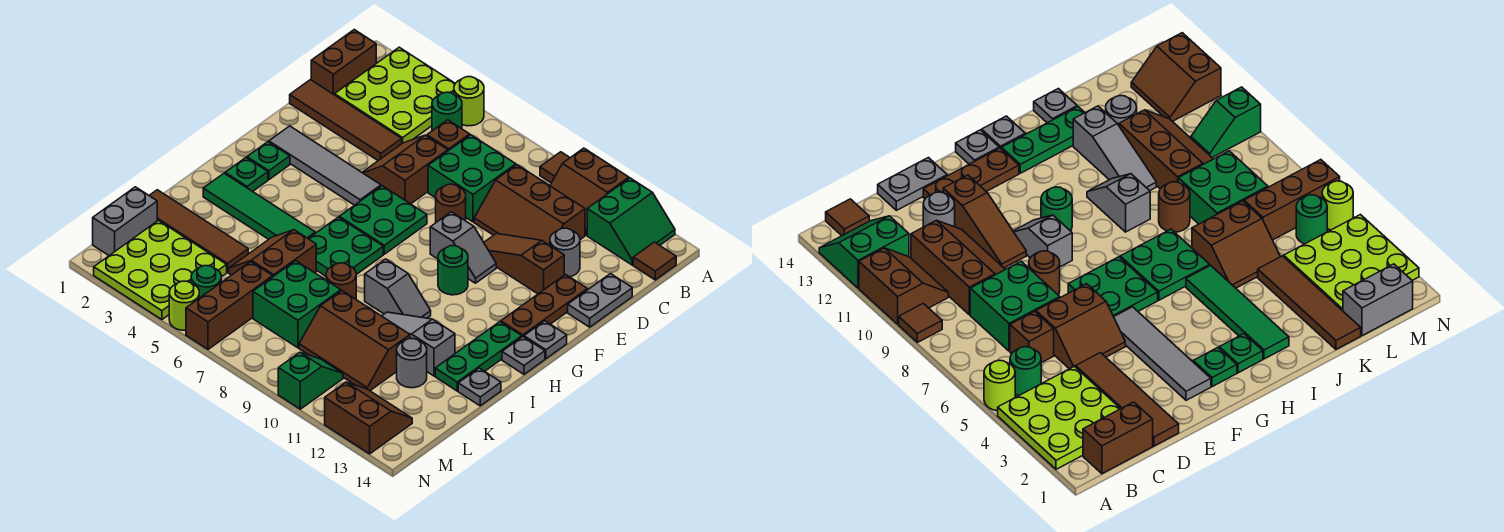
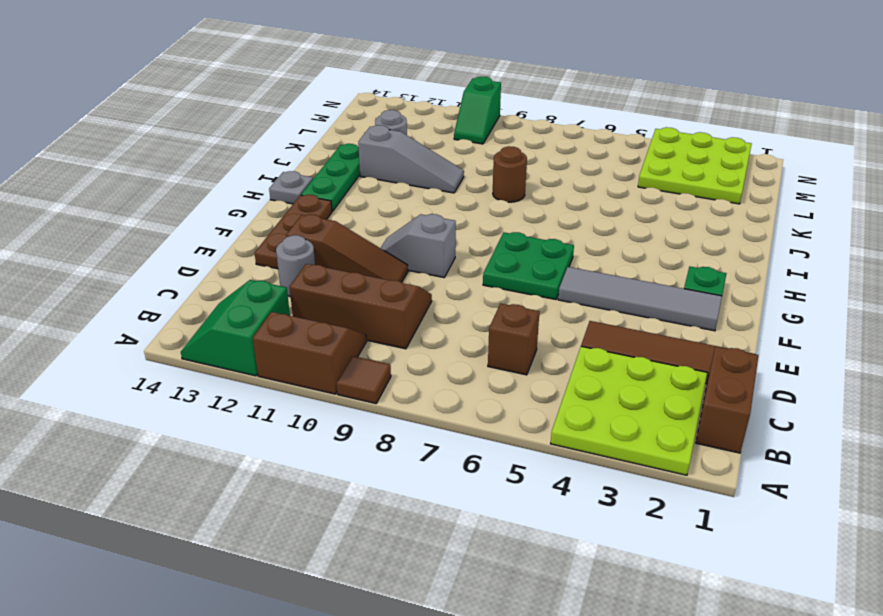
none -> lime round brick A5 level 1
none -> green round brick B5 level 1
none -> brown tile B14 level 1
none -> green brick C7:D8 level 1

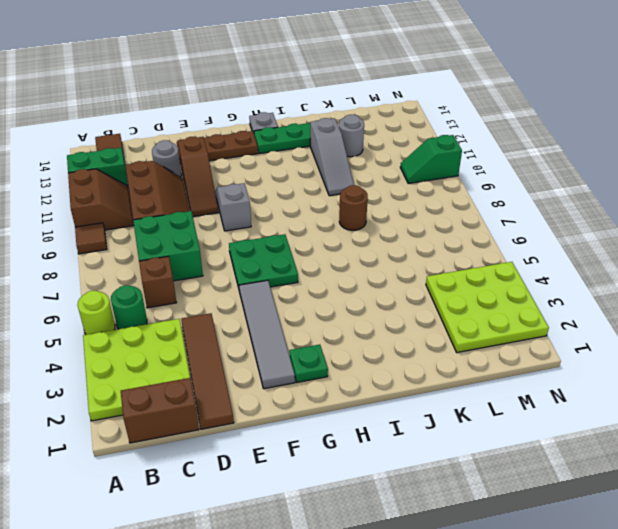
none -> brown slope D5:E6 level 1 top 6
none -> grey plate D14:E14 level 1
none -> brown round brick E8 level 1
none -> green round brick G10 level 1

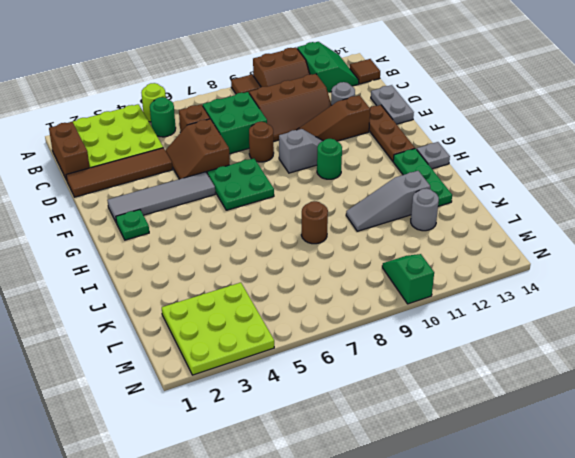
none -> grey plate G14 level 1
none -> green plate H2 level 1
none -> green plate H6:I7 level 1
none -> green tile I2:I5 level 1

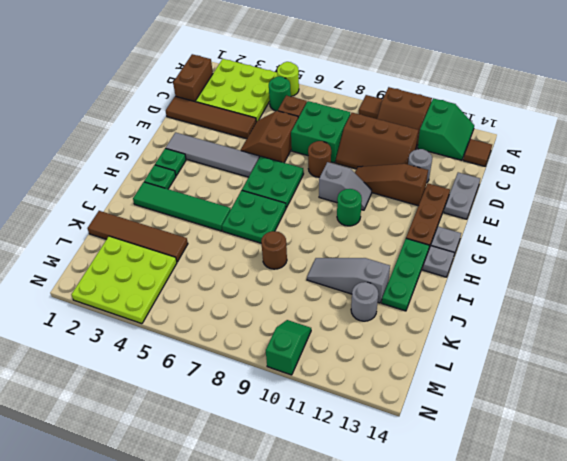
none -> grey slope I9:I10 level 1 top 9
none -> brown slope J5:K6 level 1 top 6
none -> grey plate J14 level 1
none -> green brick K7:L8 level 1

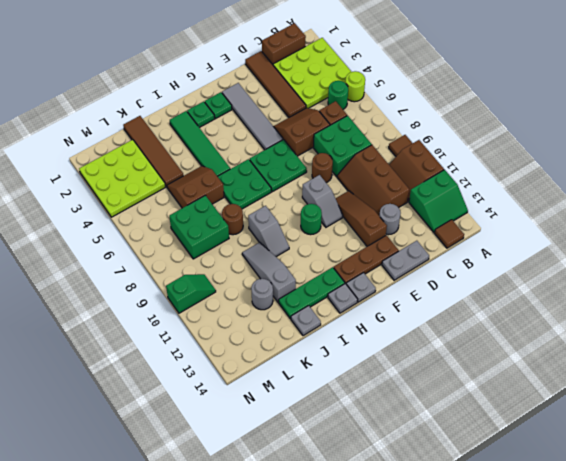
none -> brown slope K9:L11 level 1 top K
none -> grey brick L1:M1 level 1
none -> brown brick L6:N6 level 1
none -> green round brick M5 level 1

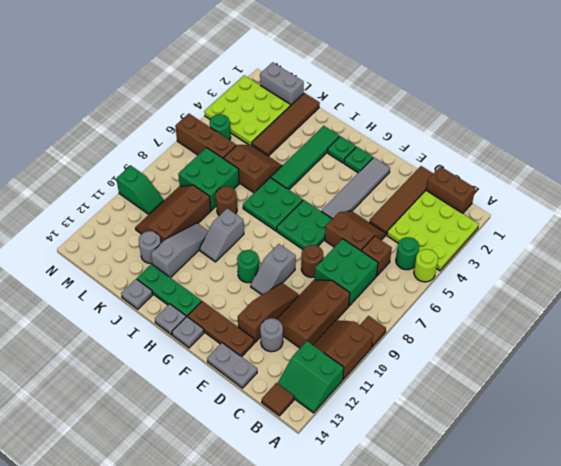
none -> brown slope M12:N13 level 1 top N
none -> lime round brick N5 level 1

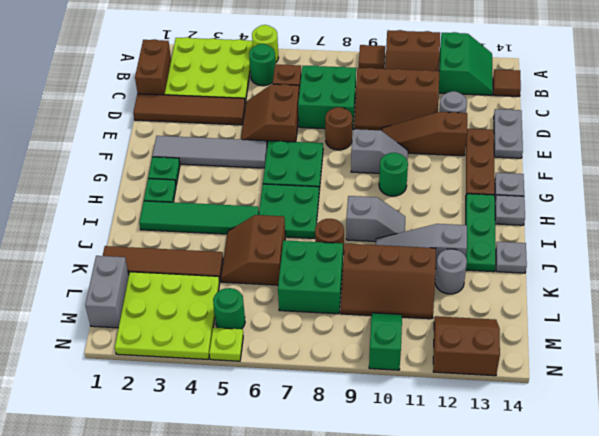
lime plate N5 level 1 -> lime round brick N5 level 1
none -> brown brick L6:N6 level 1

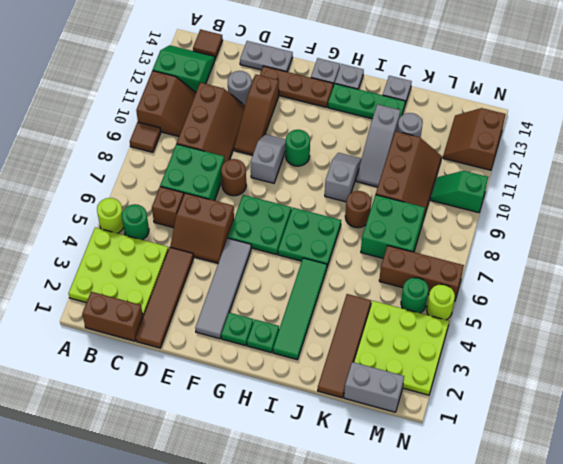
none -> brown slope J5:K6 level 1 top 6

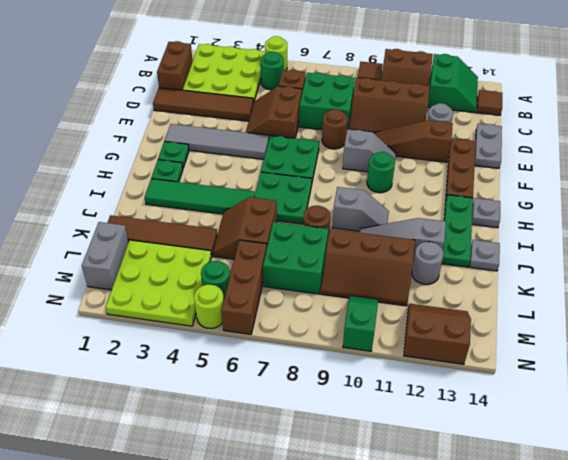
none -> grey plate G14 level 1

